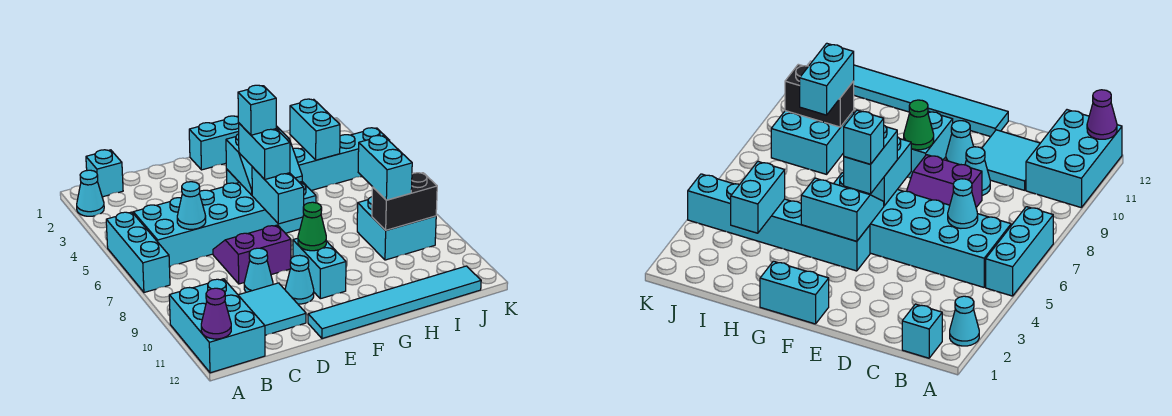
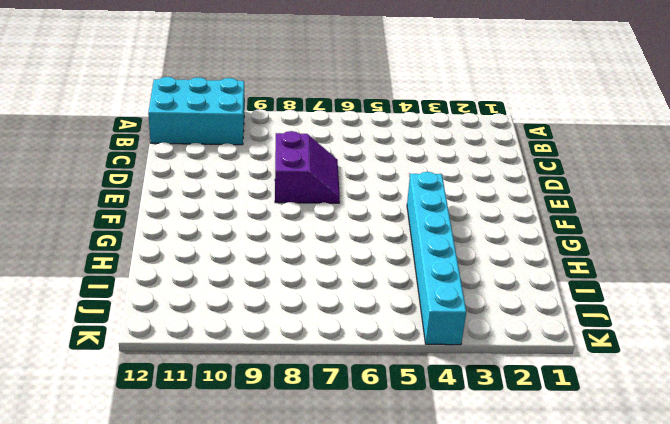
none -> cyan cone A2 level 1
none -> cyan brick A5:A7 level 1
none -> cyan brick B1 level 1

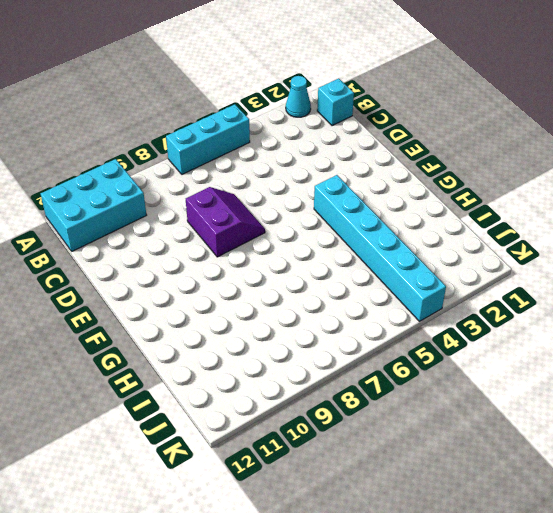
none -> cyan brick B5:G6 level 1
none -> cyan tile C10:D11 level 1
none -> cyan cone D9 level 1

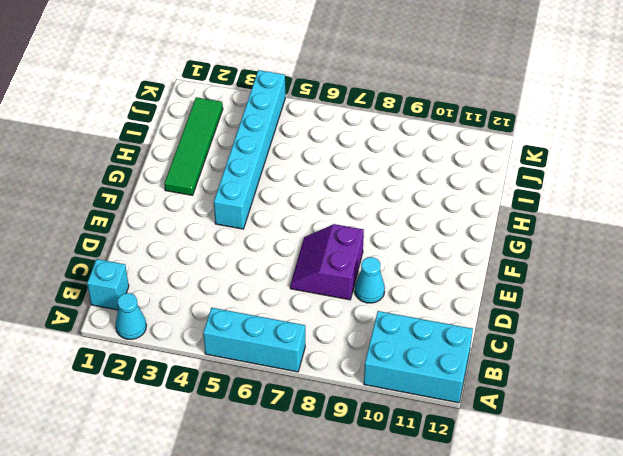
green tile G2:J2 level 1 -> none
none -> cyan brick B5:G6 level 1
none -> cyan tile C10:D11 level 1
none -> cyan cone E10 level 1

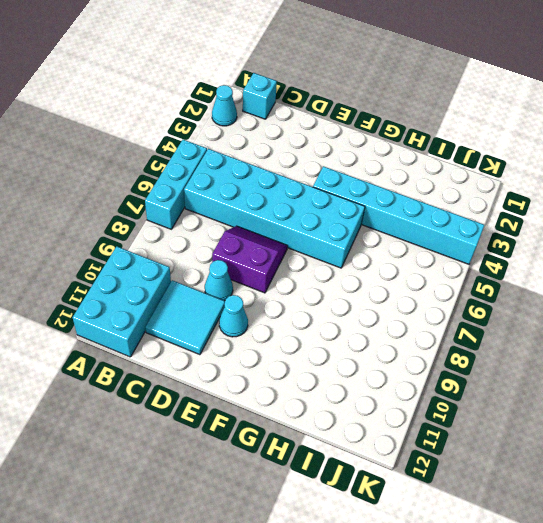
none -> cyan tile E12:J12 level 1
none -> cyan brick F1:G1 level 1
none -> cyan brick F9:F10 level 1

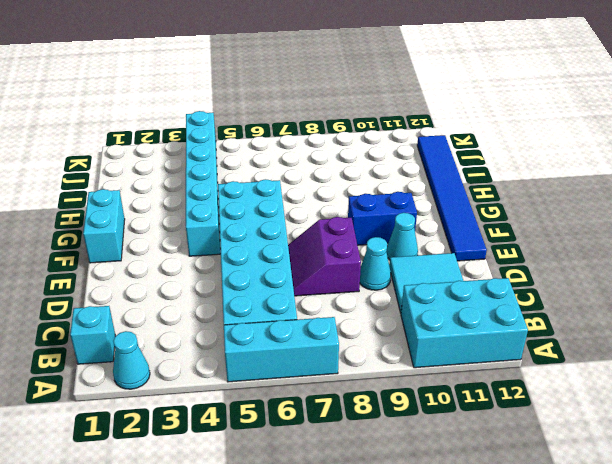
blue tile E12:J12 level 1 -> cyan tile E12:J12 level 1
blue brick F9:F10 level 1 -> cyan brick F9:F10 level 1
none -> cyan brick I8:J9 level 1
none -> purple cone A12 level 2
none -> cyan cone C6 level 2

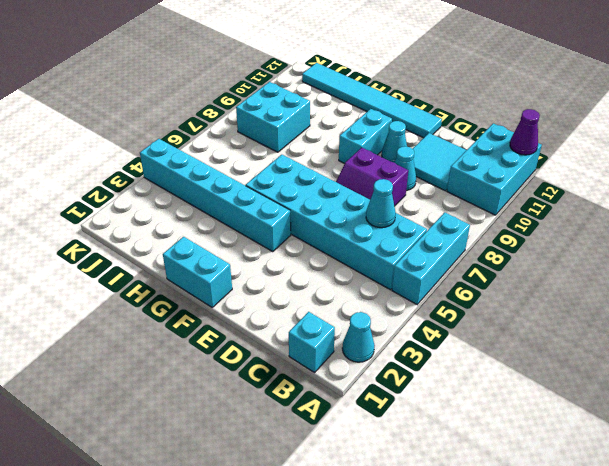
none -> cyan slope F4:G5 level 2 top 4
none -> cyan brick F6:F7 level 2
none -> green cone F9 level 2

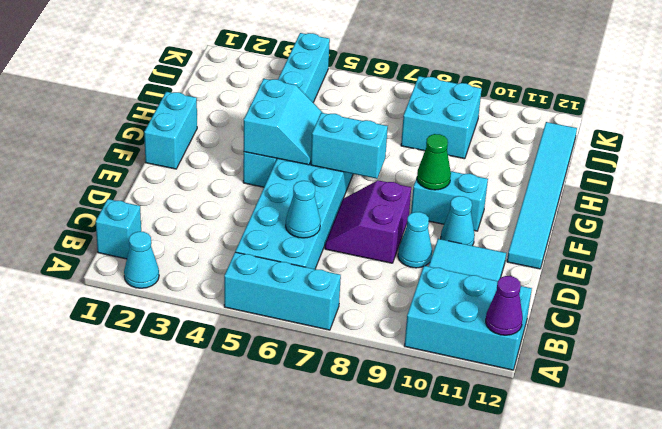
none -> cyan brick I3:I4 level 2
none -> black brick I9:J9 level 2
none -> cyan brick F5:F6 level 3

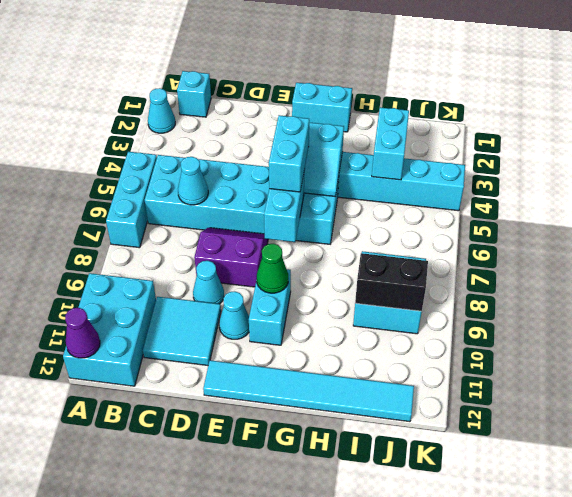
none -> cyan brick I8:I9 level 3
none -> cyan brick F5 level 4

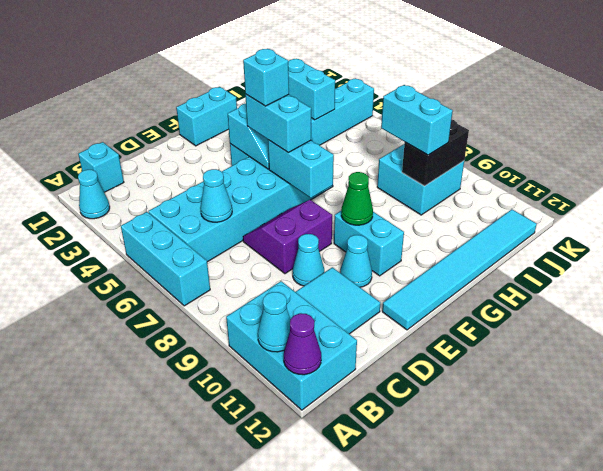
cyan cone A11 level 2 -> none

